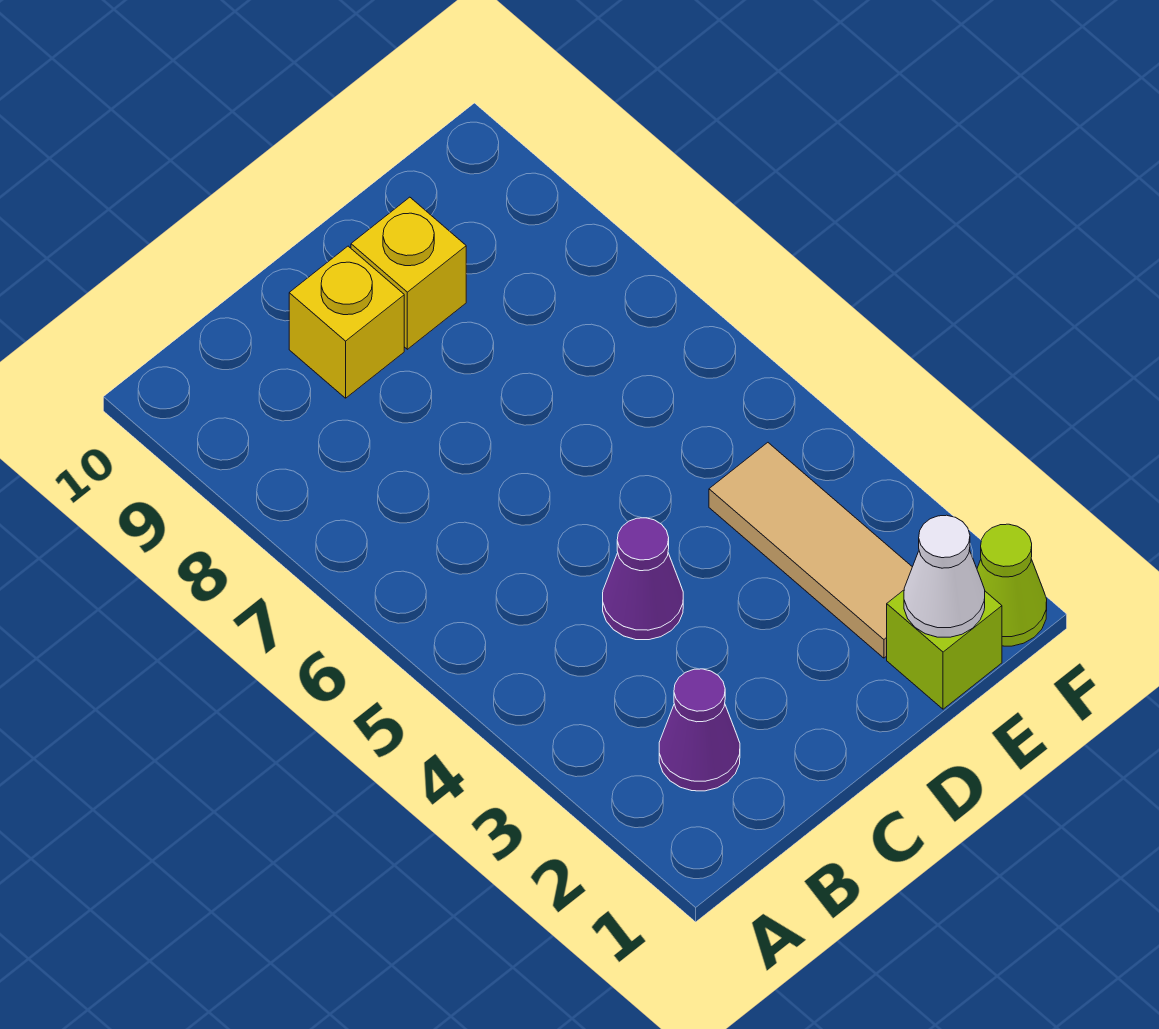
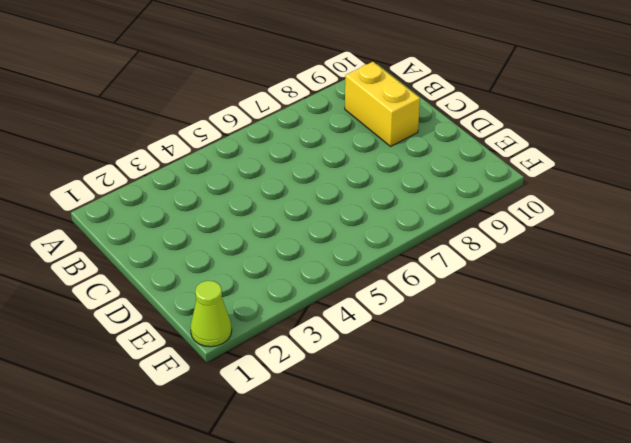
yellow brick B9:C9 level 1 -> yellow brick C9 level 1
none -> purple cone B2 level 1
none -> purple cone C4 level 1

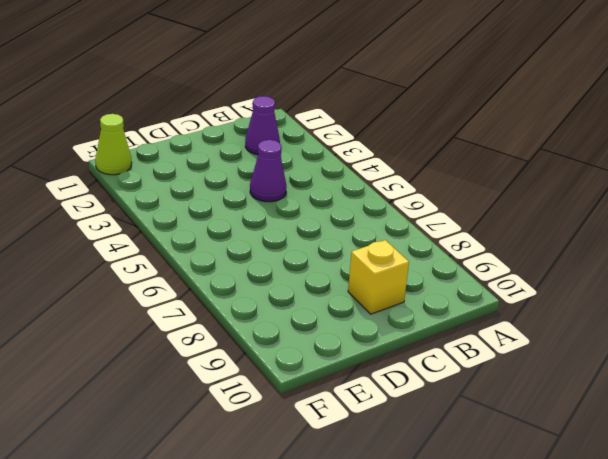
none -> yellow brick D9 level 1
none -> lime brick E1 level 1

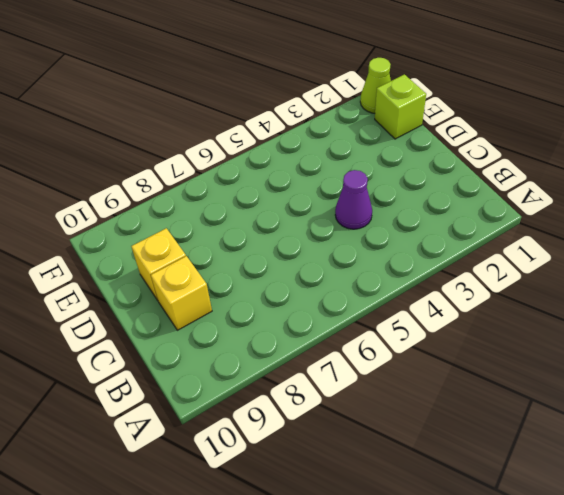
none -> purple cone B2 level 1
none -> tan tile E2:E4 level 1

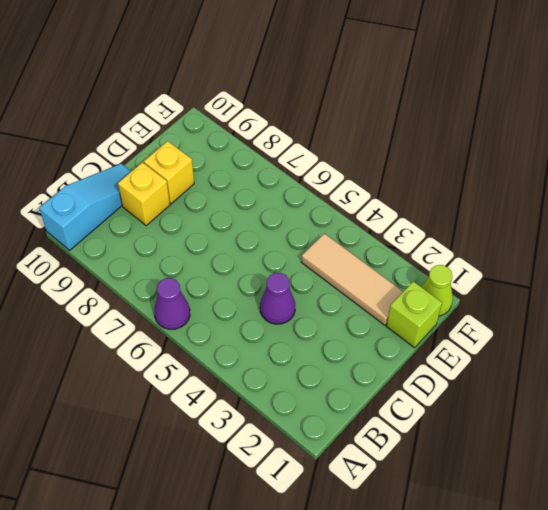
purple cone A6 level 1 -> purple cone B2 level 1
cyan slope A10:C10 level 1 top A -> none
none -> white cone E1 level 2

